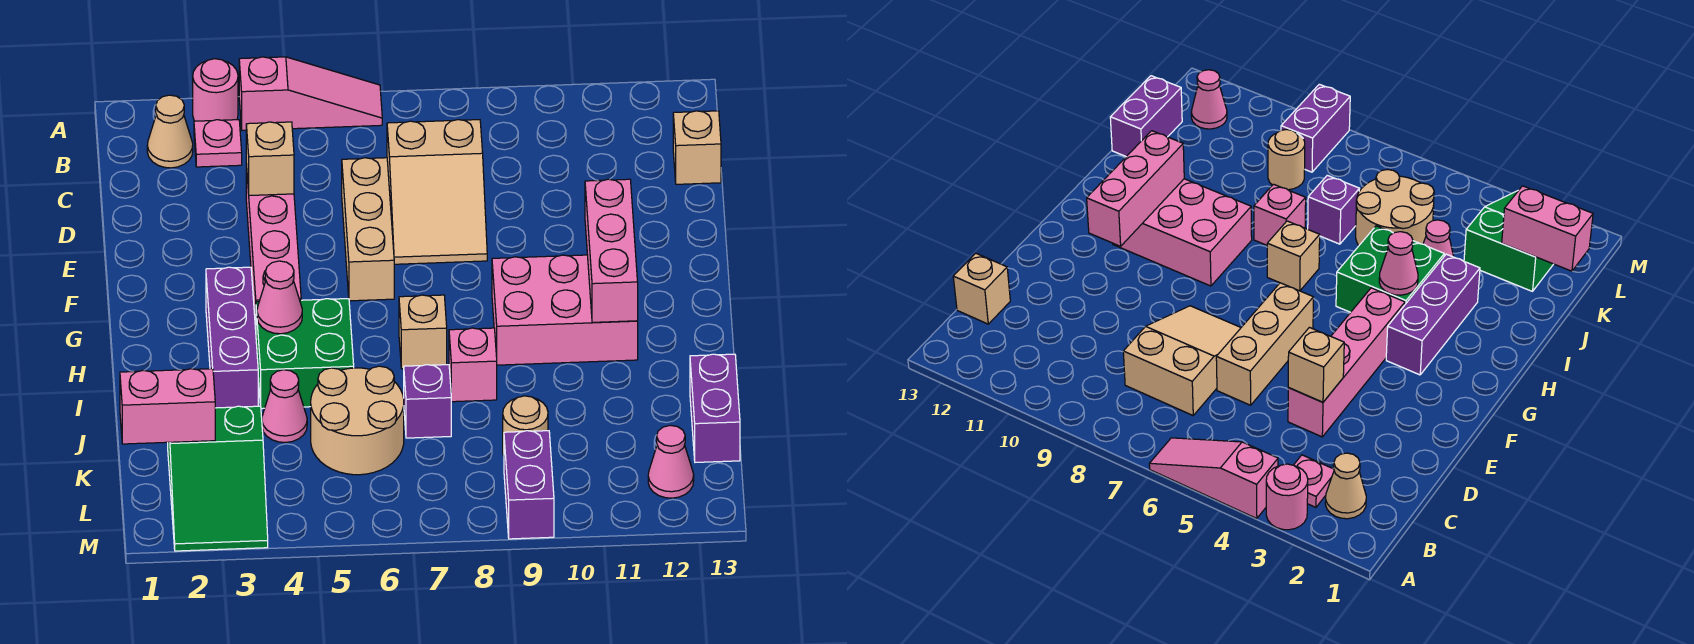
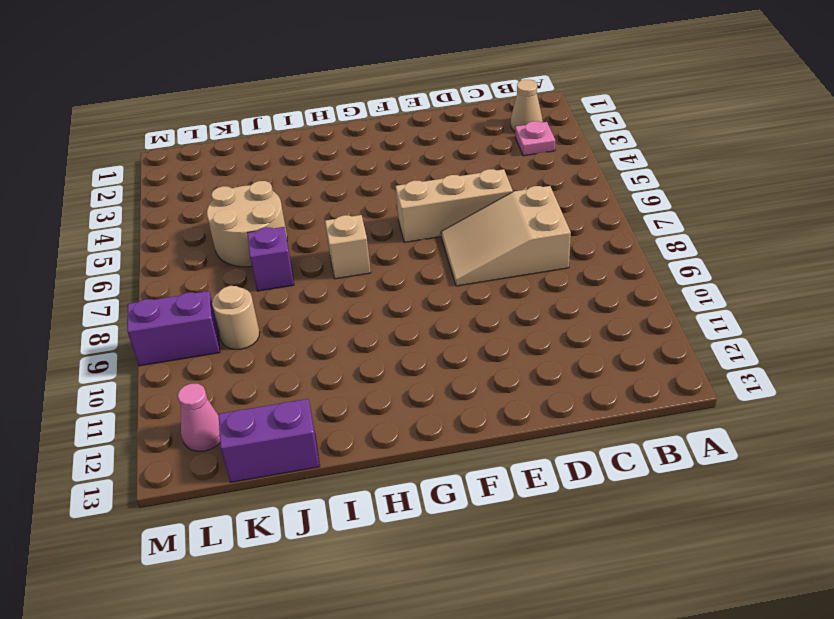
none -> pink round brick A3 level 1
none -> pink slope A4:A6 level 1 top 4
none -> tan brick C13 level 1

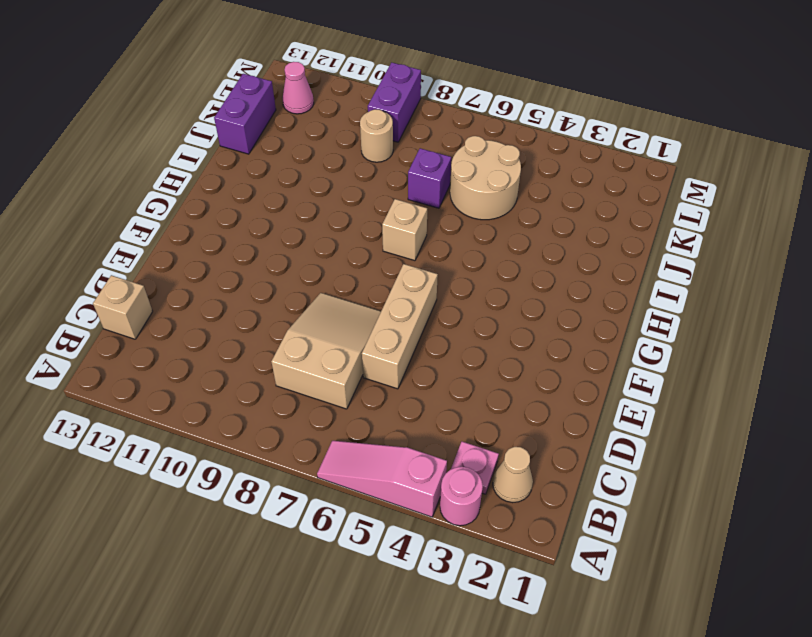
none -> pink brick D4:G4 level 1
none -> purple brick G3:I3 level 1
none -> pink brick G9:H11 level 1

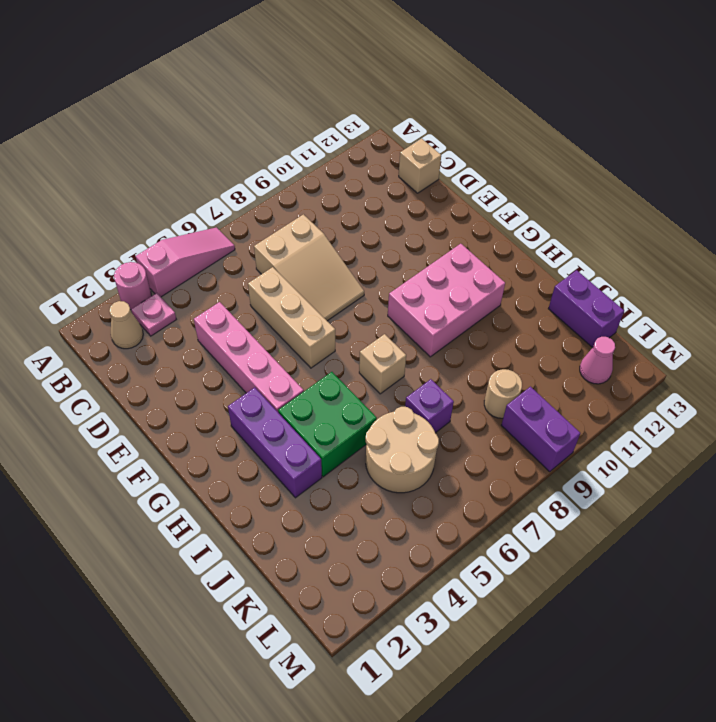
none -> pink brick I8 level 1
none -> pink cone J4 level 1
none -> green slope K2:M3 level 1 top K

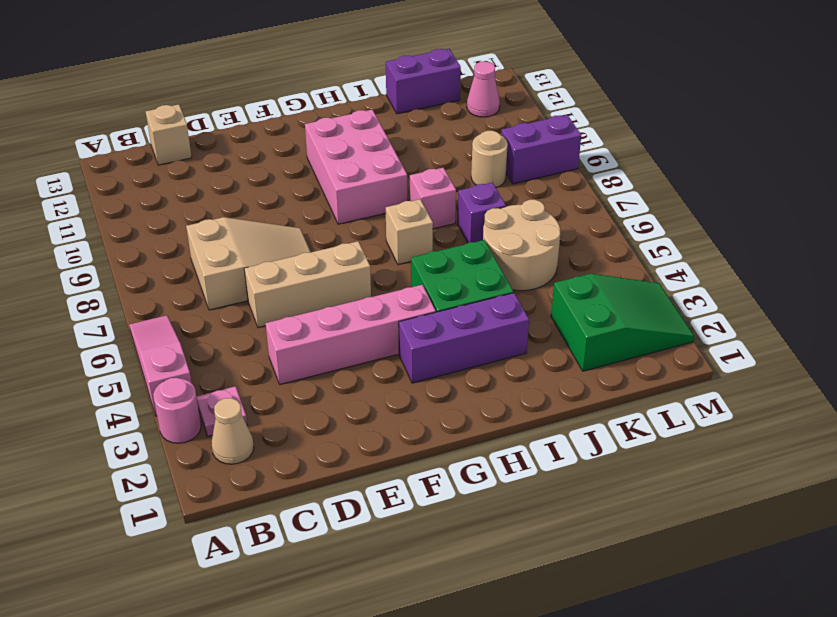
none -> pink cone J4 level 1
none -> tan brick D4 level 2
none -> pink brick F11:H11 level 2

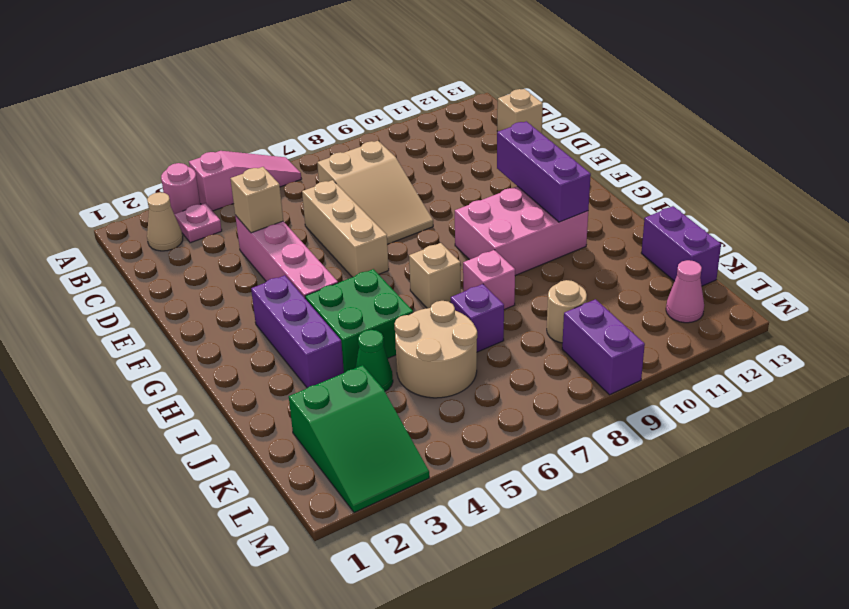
purple brick F11:H11 level 2 -> pink brick F11:H11 level 2
green cone J4 level 1 -> pink cone J4 level 1
none -> pink cone H4 level 2
none -> pink brick K1:K2 level 2

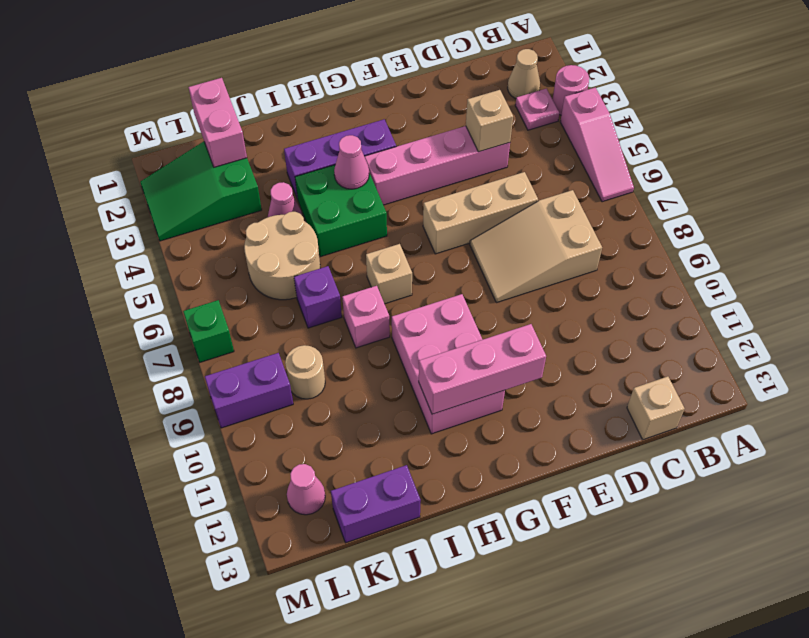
green brick M7 level 1 -> none

